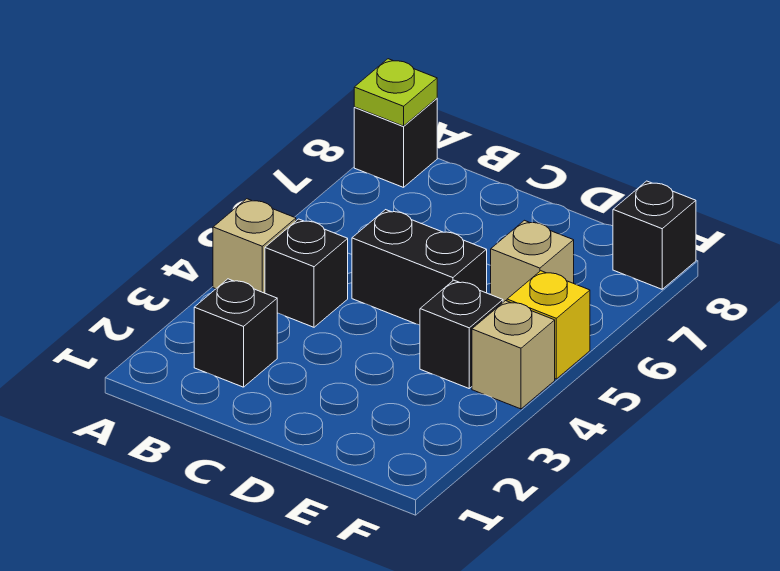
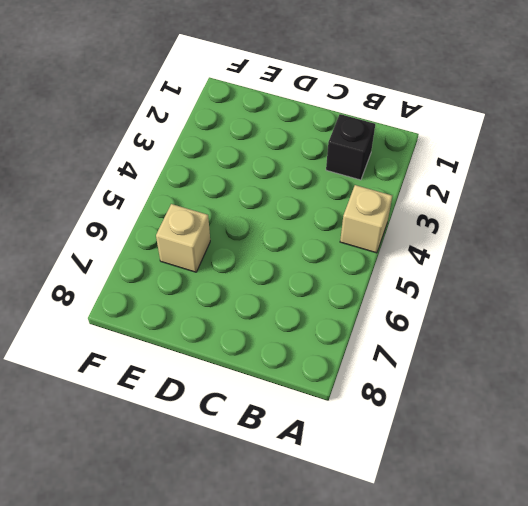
none -> black brick A8 level 1
none -> black brick B4 level 1

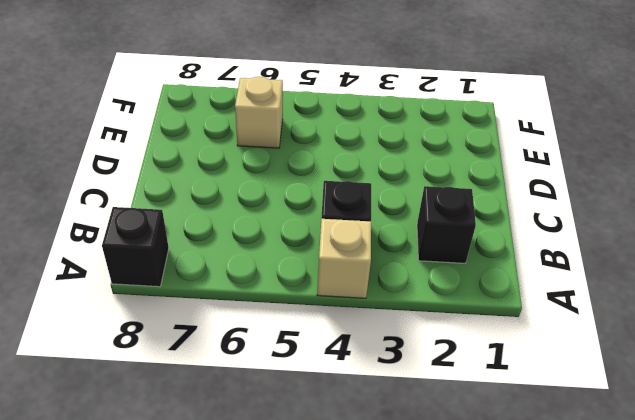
none -> black brick C5:D5 level 1
none -> black brick E4 level 1

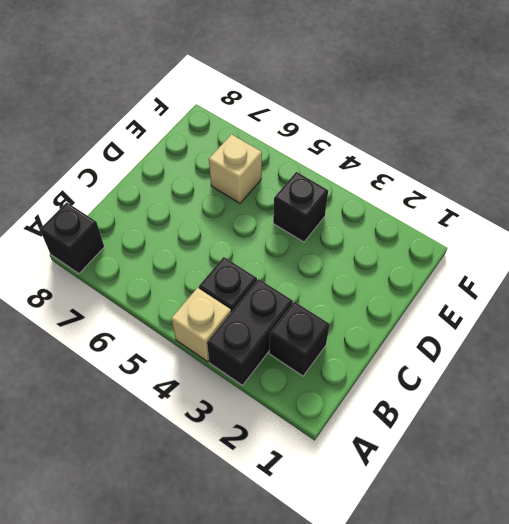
black brick A3:B3 level 1 -> black brick C5:D5 level 1
none -> tan brick F4 level 1
none -> yellow brick F5 level 1

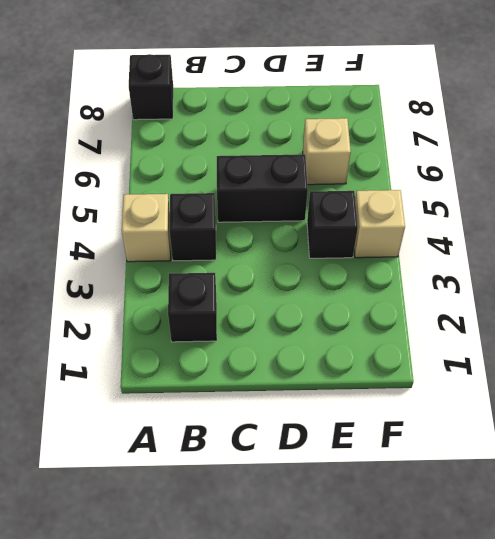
none -> yellow brick F5 level 1
none -> black brick F8 level 1

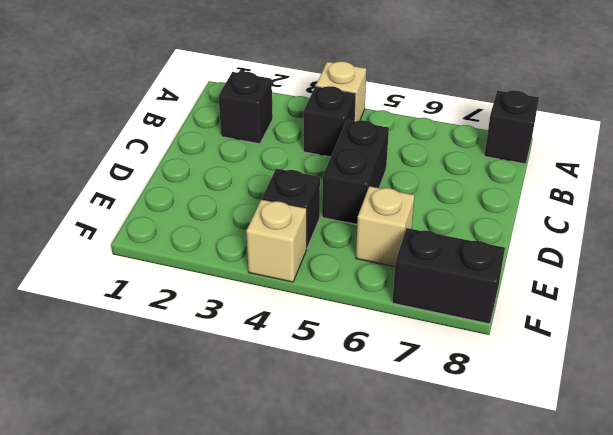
black brick F7:F8 level 1 -> black brick F8 level 1
none -> yellow brick F5 level 1
none -> lime plate A8 level 2

